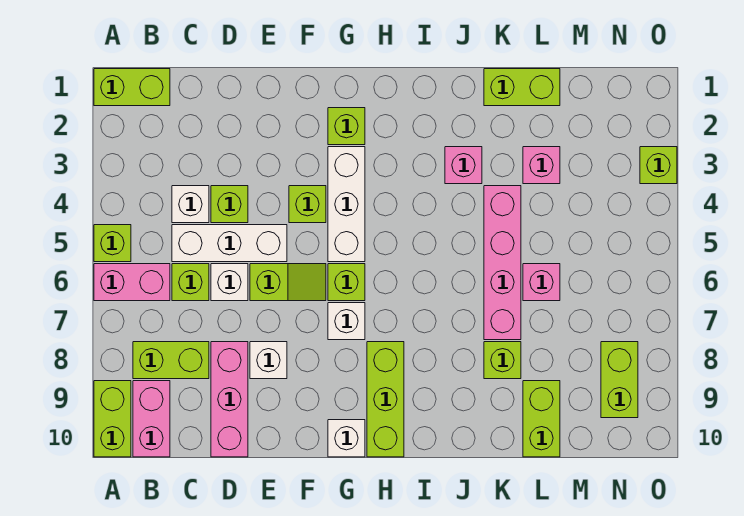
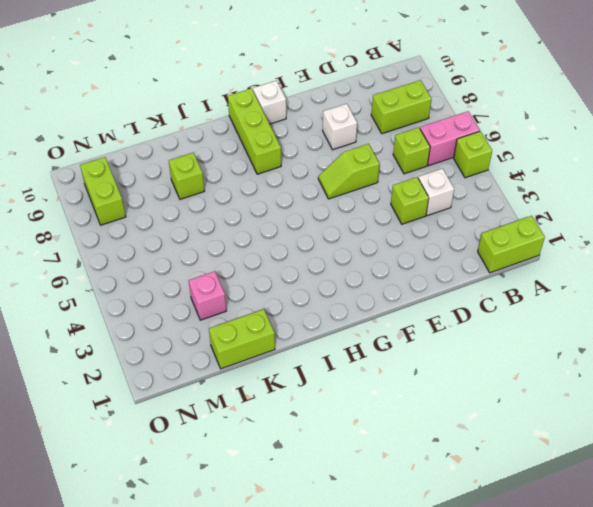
none -> lime brick A9:A10 level 1
none -> pink brick B9:B10 level 1
none -> white brick C5:E5 level 1
none -> white brick D6 level 1

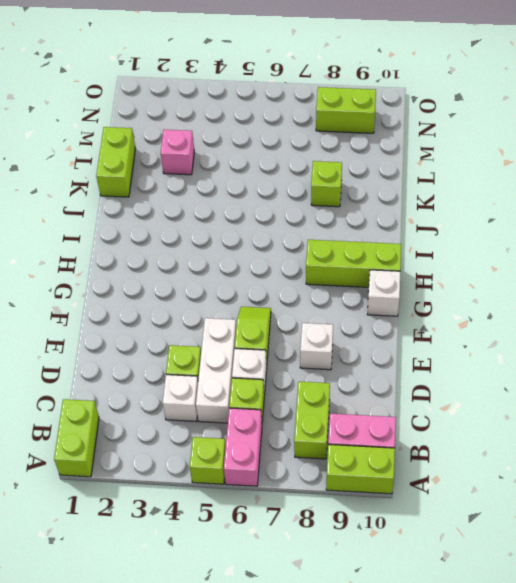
none -> pink brick D8:D10 level 1
none -> lime brick F4 level 1
none -> lime brick G2 level 1
none -> white brick G3:G5 level 1

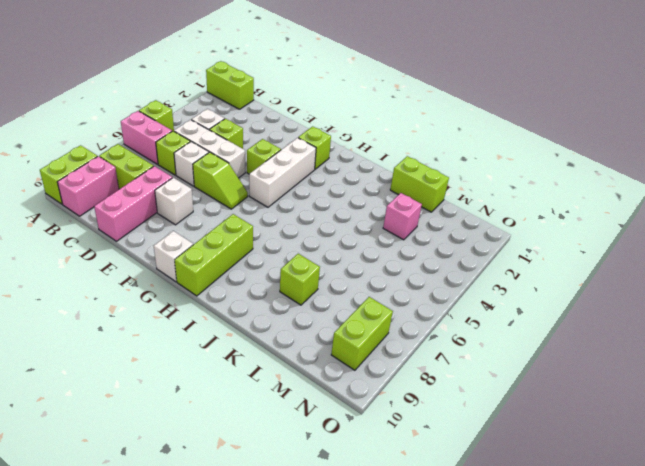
none -> lime brick G6 level 1
none -> white brick G7 level 1
none -> pink brick J3 level 1
none -> pink brick K4:K7 level 1

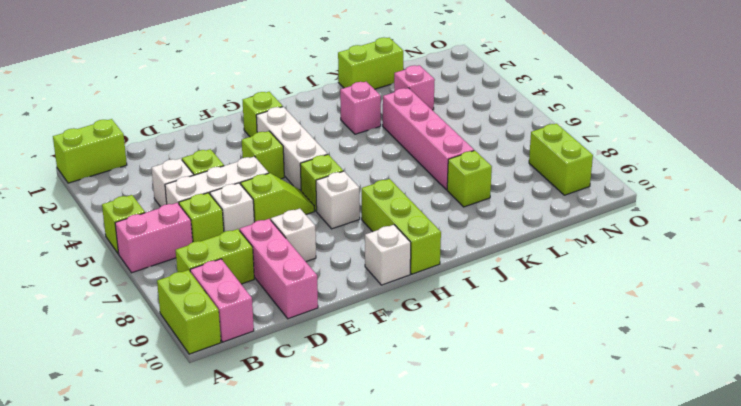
none -> pink brick L6 level 1
none -> lime brick L9:L10 level 1
none -> lime brick O3 level 1

